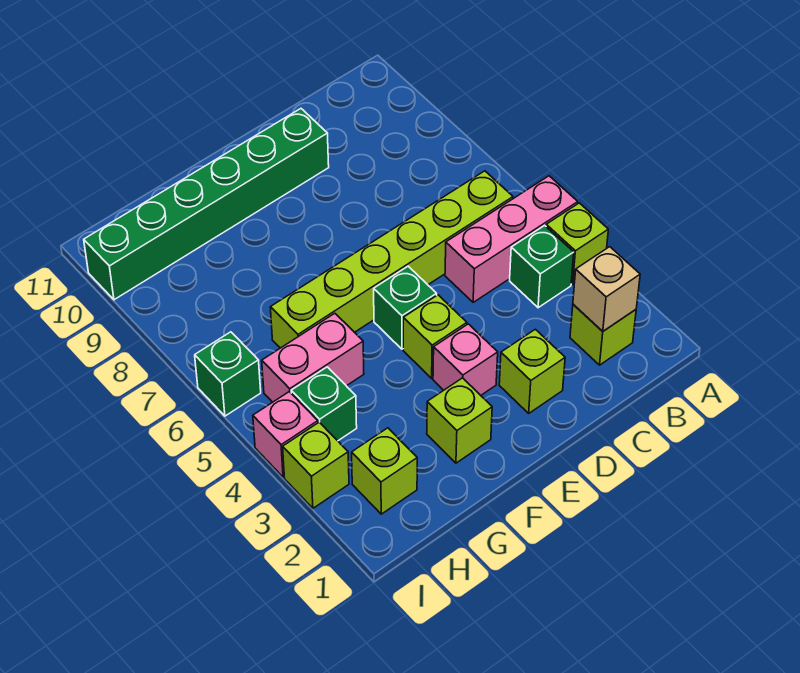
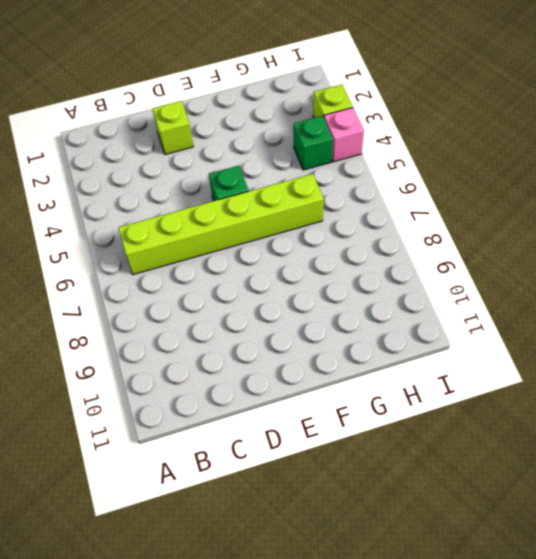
none -> lime brick A4 level 1
none -> pink brick A5:C5 level 1
none -> lime brick B2 level 1

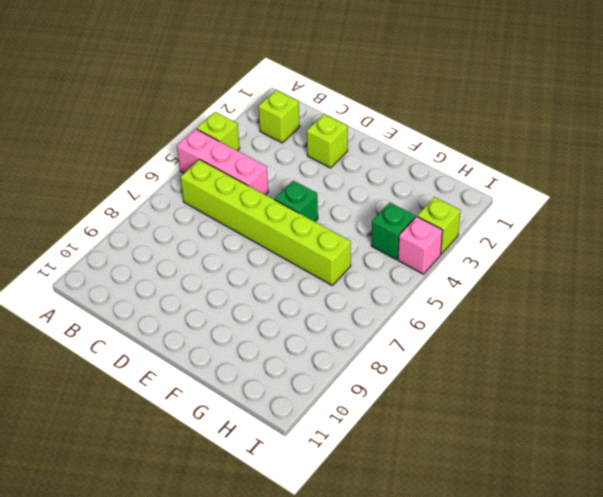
none -> green brick B4 level 1
none -> green brick D10:I10 level 1
none -> pink brick E3 level 1

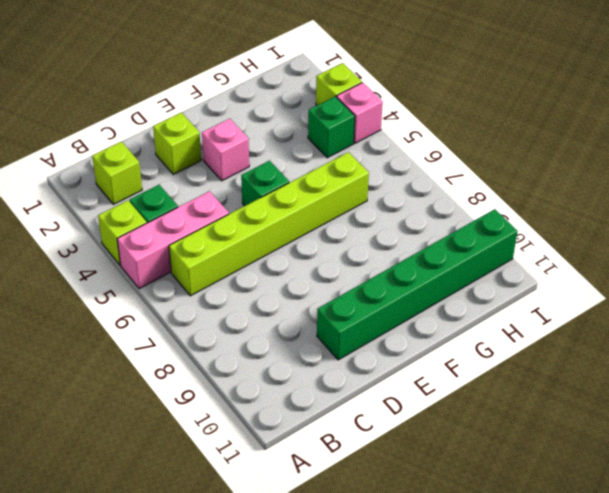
none -> lime brick E4 level 1
none -> lime brick F2 level 1
none -> pink brick G5:H5 level 1

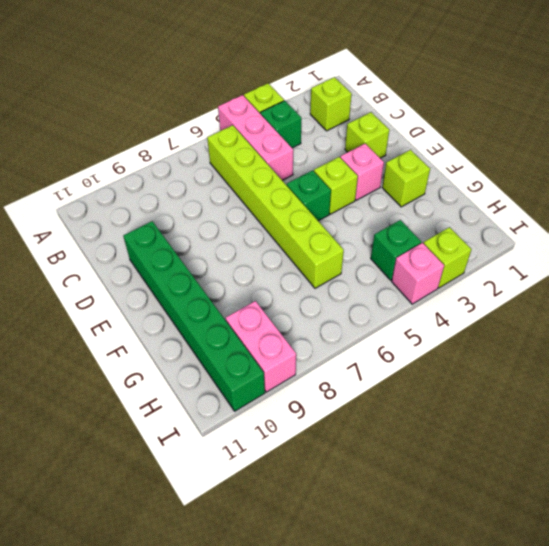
pink brick H9:I9 level 1 -> pink brick G5:H5 level 1
none -> lime brick H2 level 1
none -> green brick I6 level 1
none -> tan brick B2 level 2

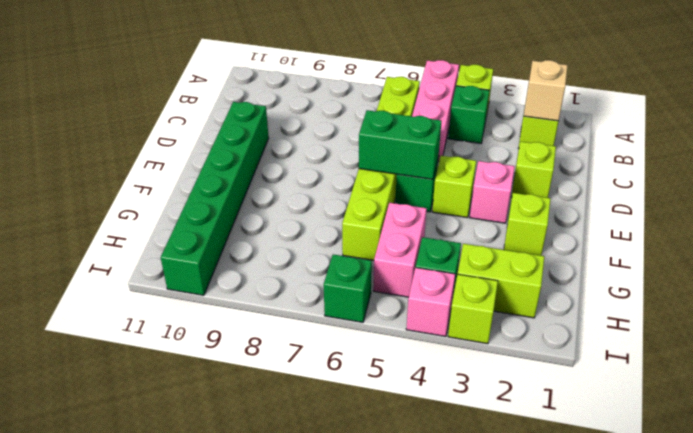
green brick E5:E6 level 2 -> none
lime brick H2:H3 level 1 -> lime brick H2 level 1

